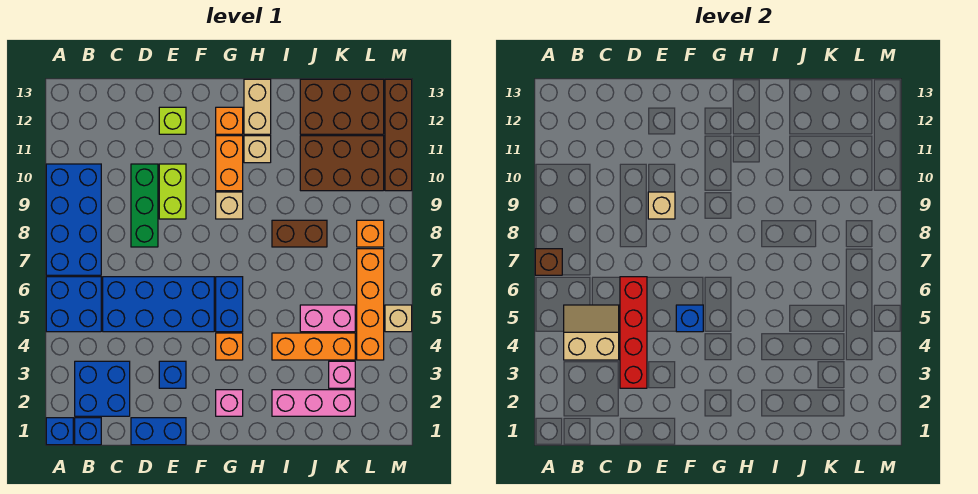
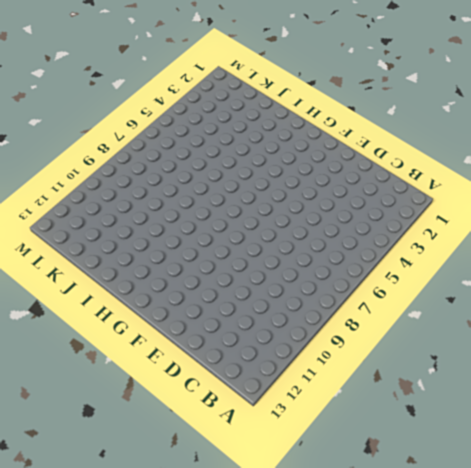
none -> blue brick A1 level 1
none -> blue brick A5:B6 level 1
none -> blue brick A7:B10 level 1
none -> blue brick B1 level 1

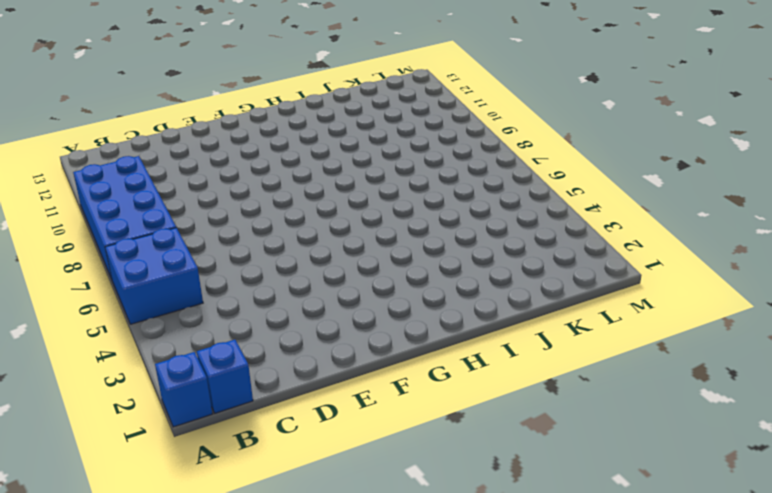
none -> blue brick B2:C3 level 1
none -> blue brick C5:F6 level 1
none -> blue brick D1:E1 level 1
none -> green brick D8:D10 level 1

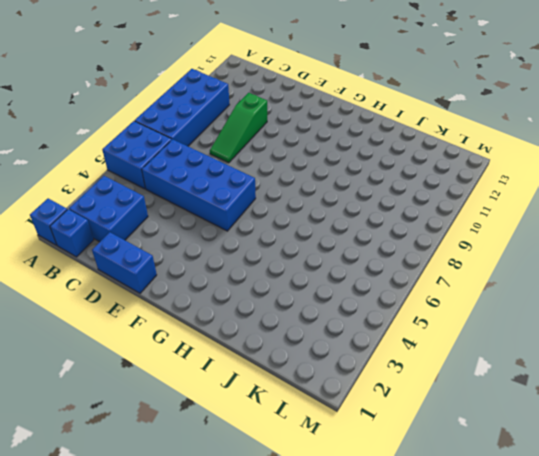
green slope D8:D10 level 1 top 10 -> green brick D8:D10 level 1
none -> blue brick E3 level 1
none -> lime brick E9:E10 level 1
none -> lime brick E12 level 1
none -> pink brick G2 level 1

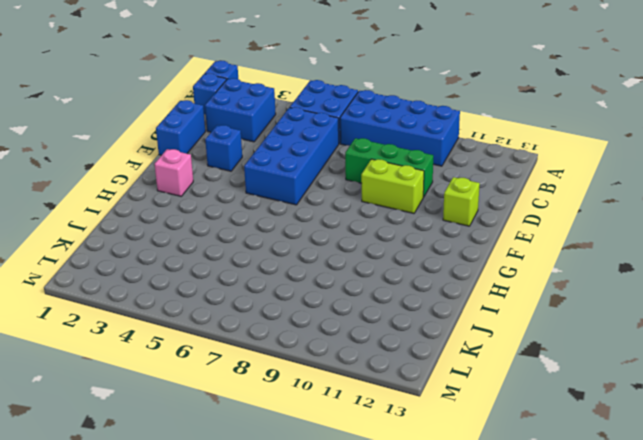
none -> orange brick G4 level 1
none -> blue brick G5:G6 level 1
none -> tan brick G9 level 1
none -> orange brick G10:G11 level 1

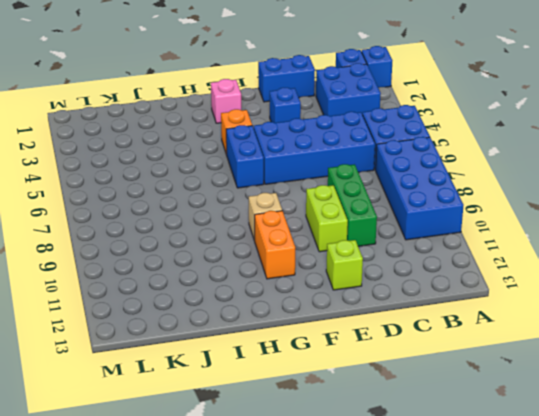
none -> orange brick G12 level 1
none -> tan brick H11 level 1
none -> tan brick H12:H13 level 1
none -> pink brick I2:K2 level 1

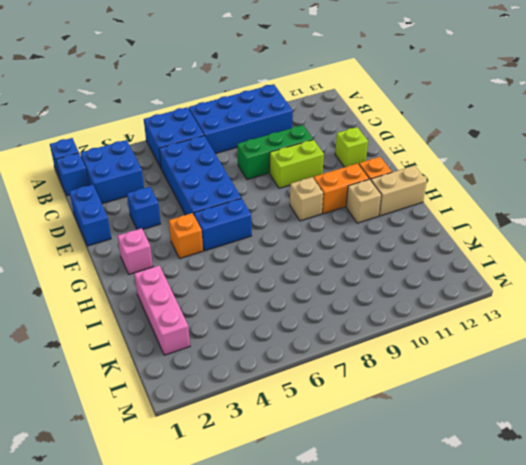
none -> orange brick I4:K4 level 1
none -> brown brick I8:J8 level 1
none -> pink brick J5:K5 level 1
none -> brown brick J10:L11 level 1

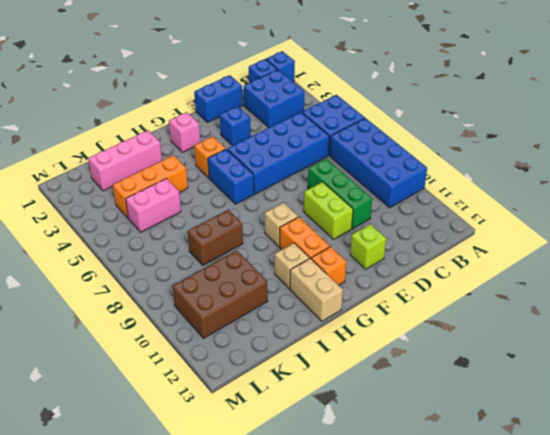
none -> brown brick J12:L13 level 1
none -> pink brick K3 level 1
none -> orange brick L4:L7 level 1
none -> orange brick L8 level 1

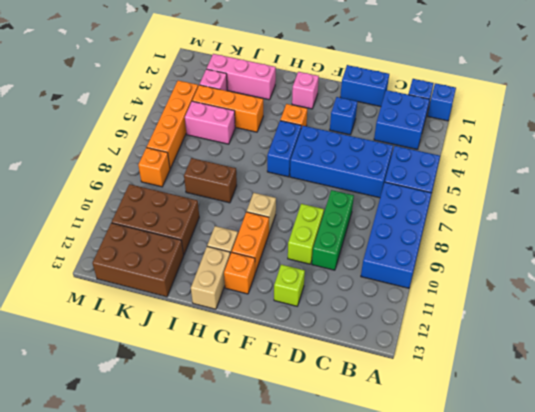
none -> tan brick M5 level 1
none -> brown brick M10:M13 level 1
none -> brown brick A7 level 2
none -> tan slope B4:C5 level 2 top 4

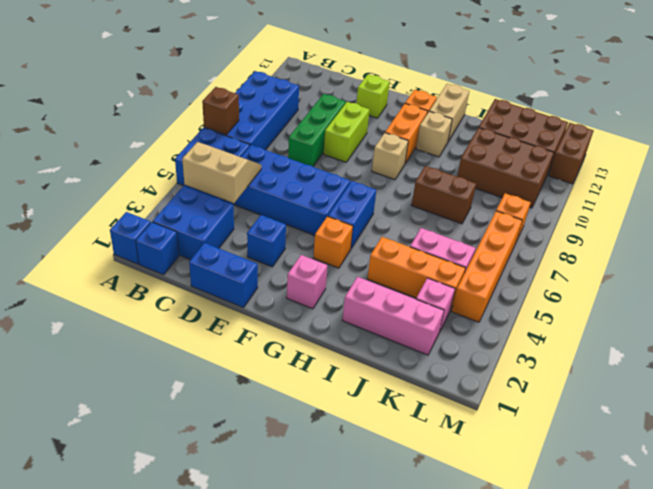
brown brick M12:M13 level 1 -> brown brick M10:M13 level 1
none -> tan brick M5 level 1
none -> red brick D3:D6 level 2
none -> tan brick E9 level 2
none -> blue brick F5 level 2

